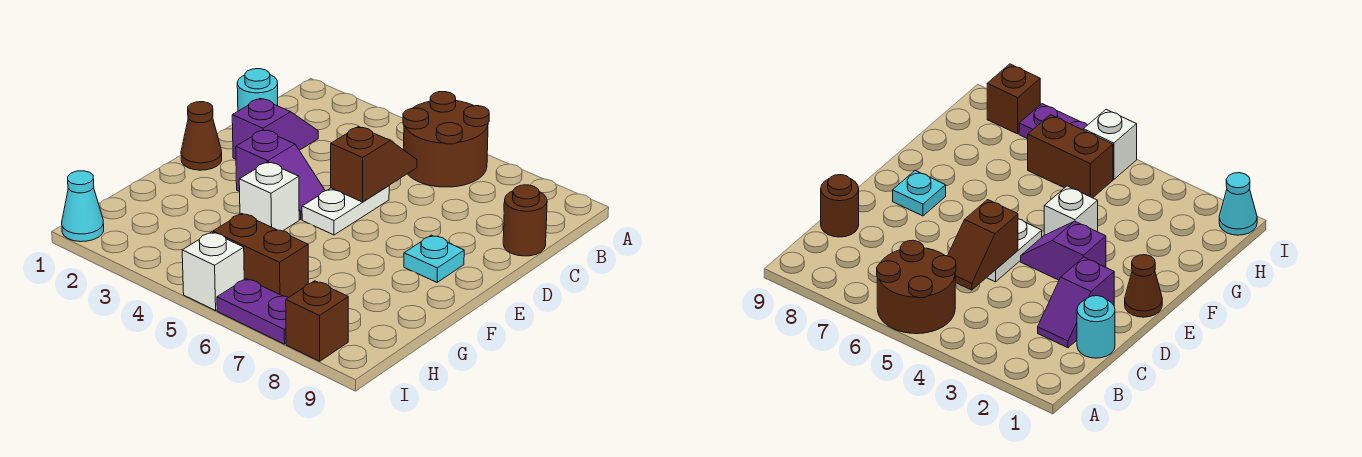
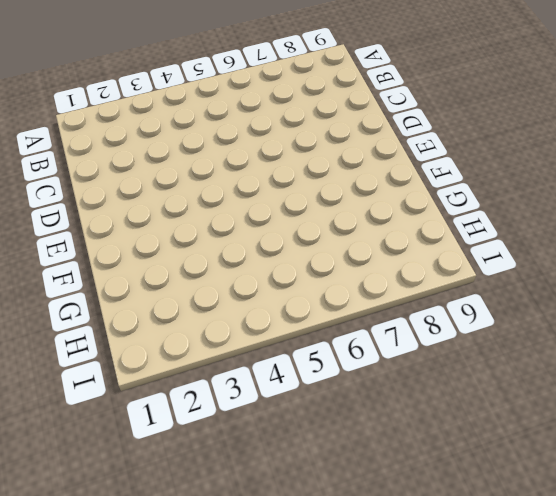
none -> brown round brick A5:B6 level 1
none -> cyan round brick C1 level 1
none -> purple slope C2:D2 level 1 top D

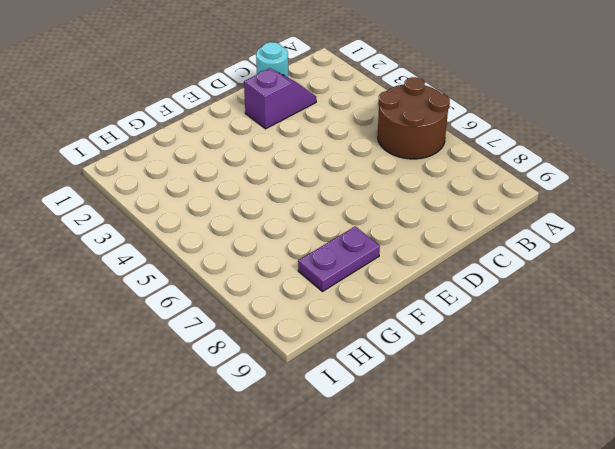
purple plate F8:G8 level 1 -> purple plate I6:I7 level 1
none -> brown round brick C9 level 1
none -> white plate D5:E5 level 1
none -> brown cone E1 level 1

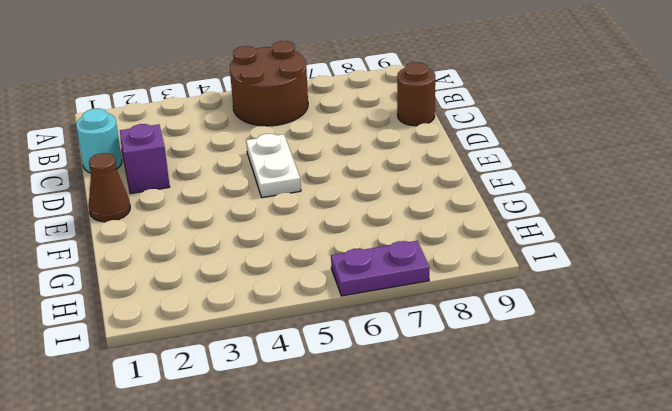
none -> purple slope E3:E4 level 1 top 3
none -> cyan plate E8 level 1
none -> white brick F4 level 1

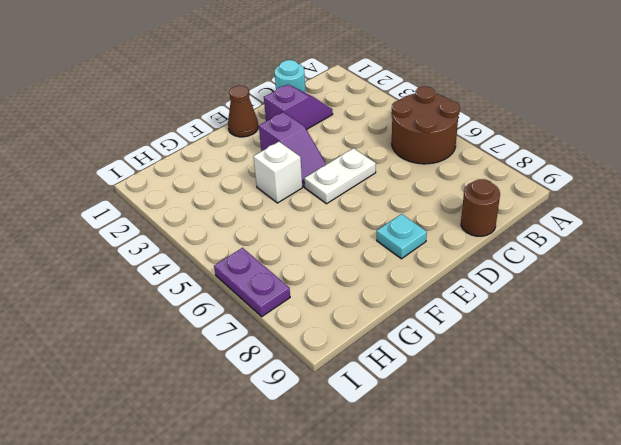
none -> brown brick H5:H6 level 1
none -> cyan cone I1 level 1
none -> white brick I5 level 1

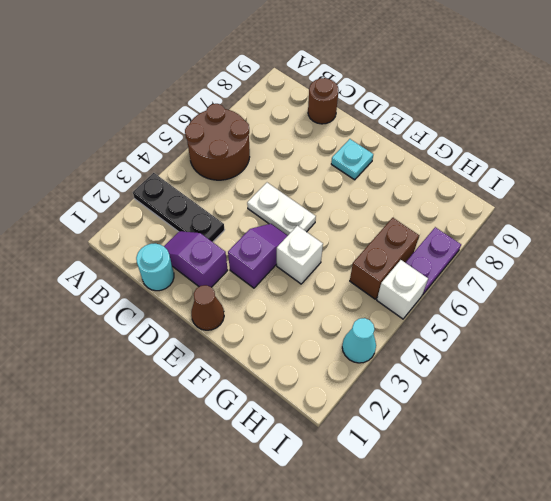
black plate A3:C3 level 1 -> none
cyan cone I3 level 1 -> cyan cone I1 level 1
none -> brown brick I8 level 1
none -> brown slope C5:D5 level 2 top D

